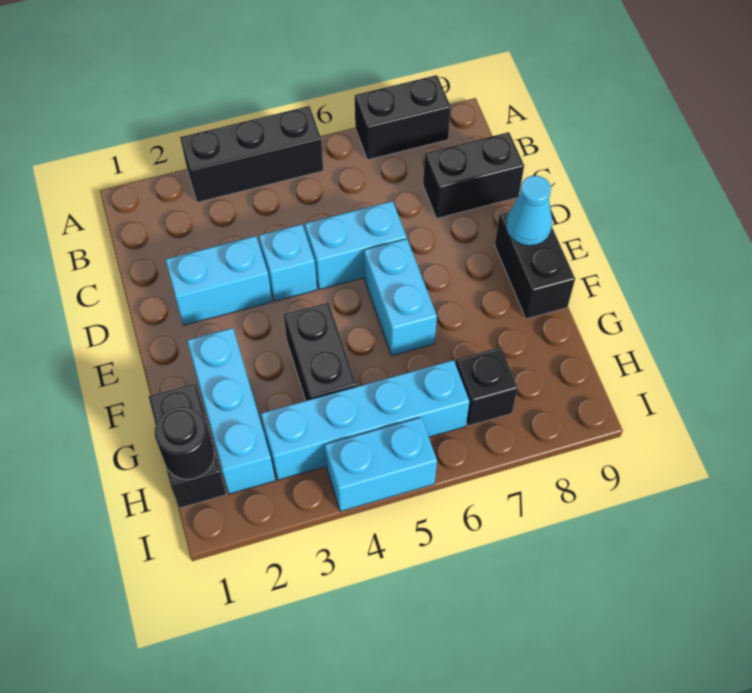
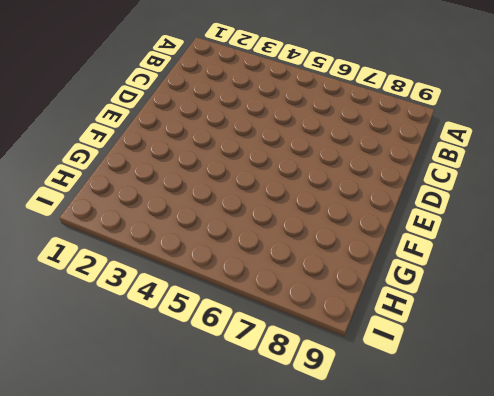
none -> black brick A3:A5 level 1
none -> black brick A7:A8 level 1
none -> black brick C8:C9 level 1

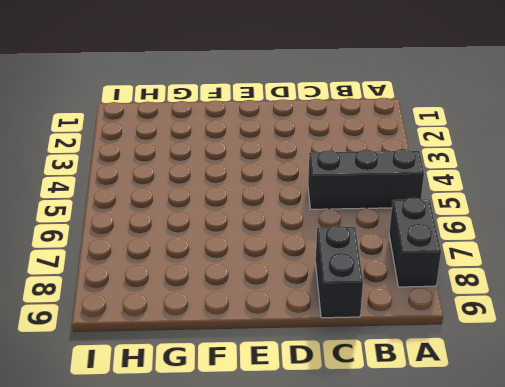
black brick A5:C5 level 1 -> black brick A3:A5 level 1
none -> cyan brick D2:D3 level 1
none -> cyan brick D4 level 1
none -> cyan brick D5:D6 level 1

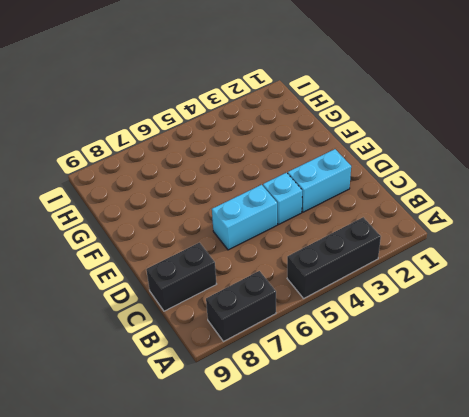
none -> cyan brick E6:F6 level 1
none -> black brick E9:F9 level 1
none -> cyan brick F2:H2 level 1

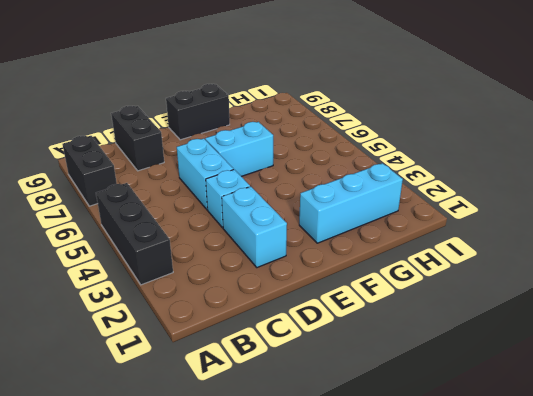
none -> black brick F4:G4 level 1
none -> black brick G1:H1 level 1
none -> cyan brick H3:H6 level 1

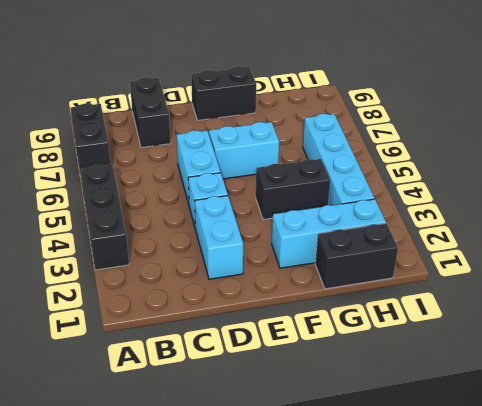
none -> black brick H7 level 1
none -> cyan brick I4:I5 level 1
none -> cyan cone E9 level 2

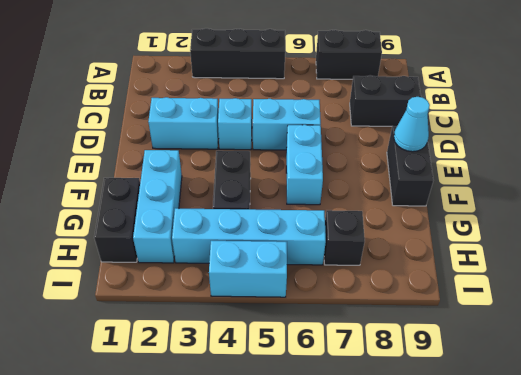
none -> black round brick H1 level 2

